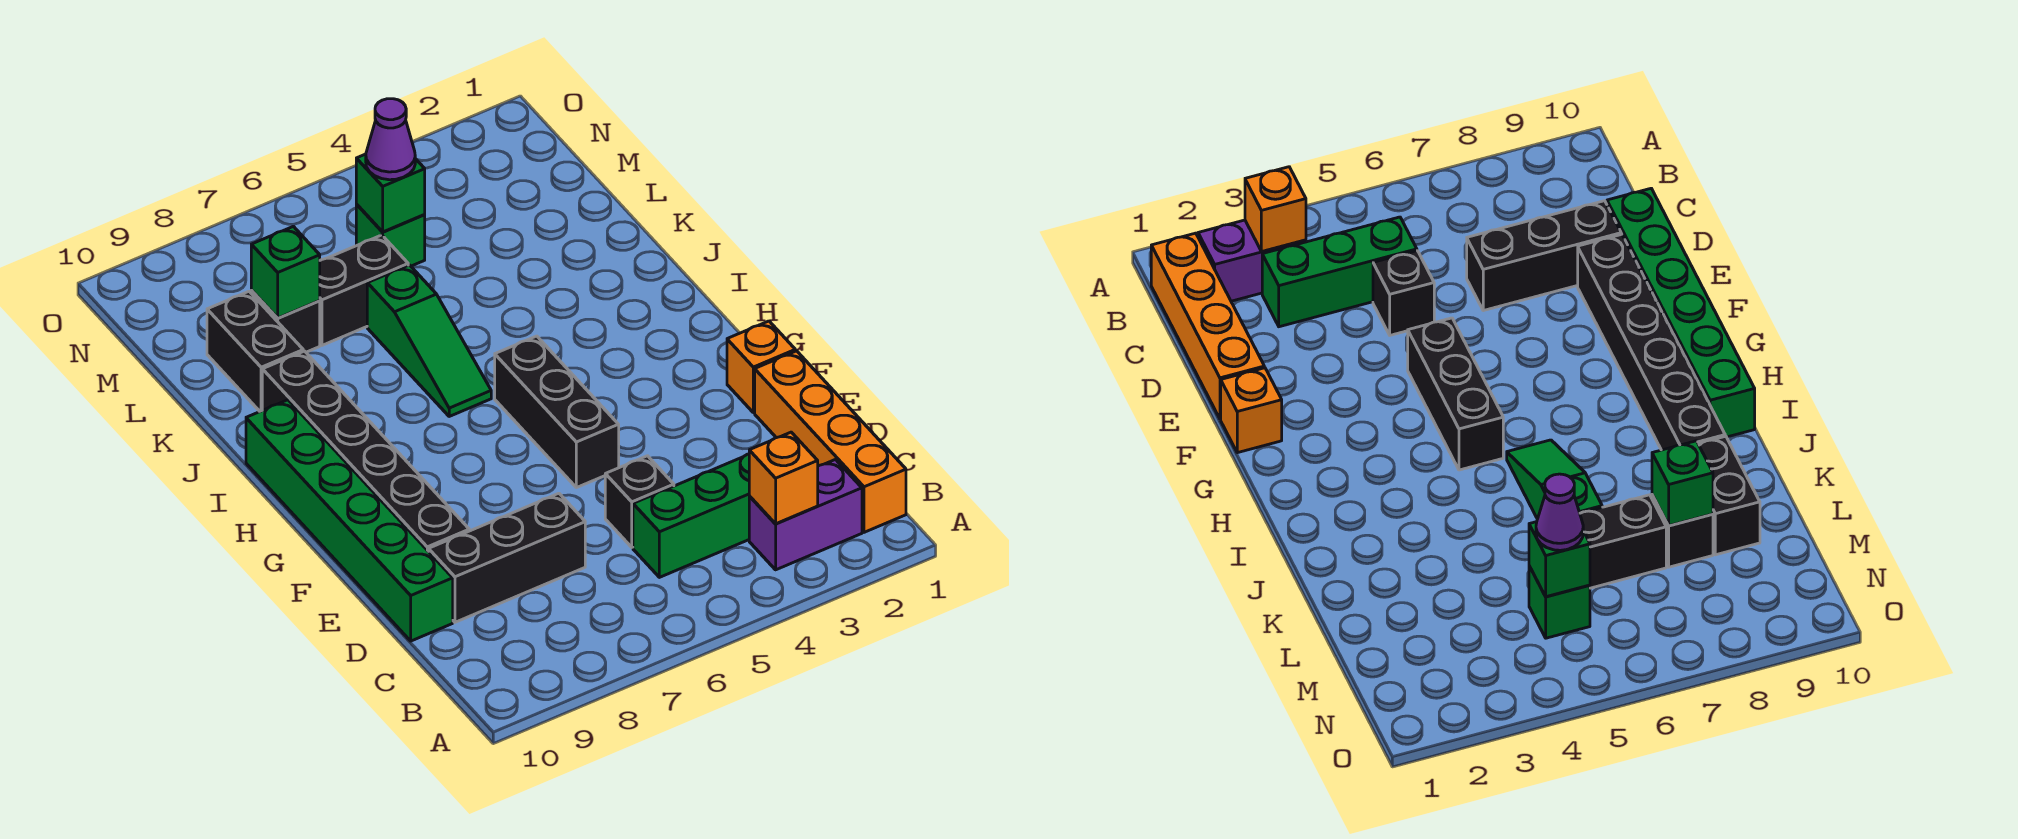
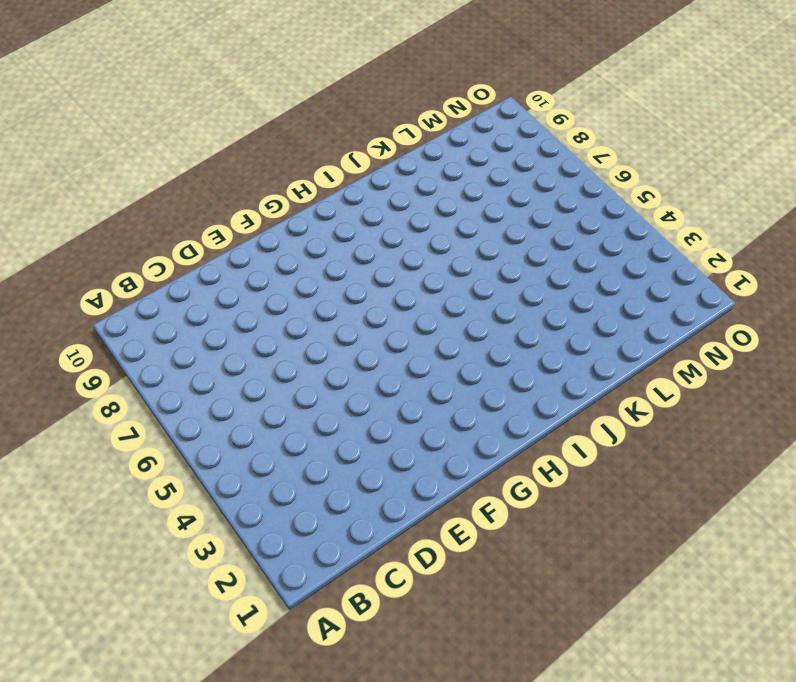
none -> orange brick B1:E1 level 1
none -> purple brick B2:B3 level 1
none -> green brick C3:C5 level 1

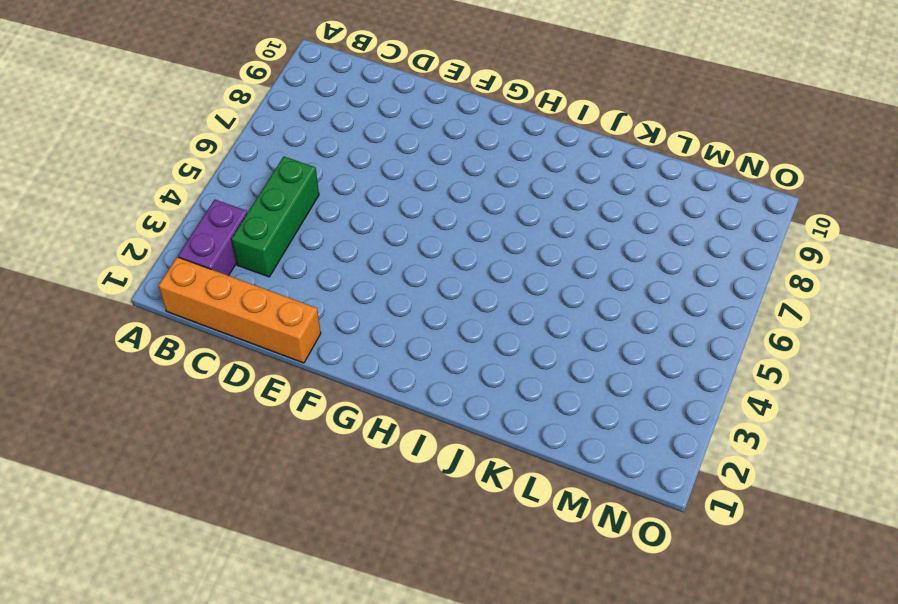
none -> black brick D5 level 1
none -> black brick D7:D9 level 1
none -> green brick D10:I10 level 1

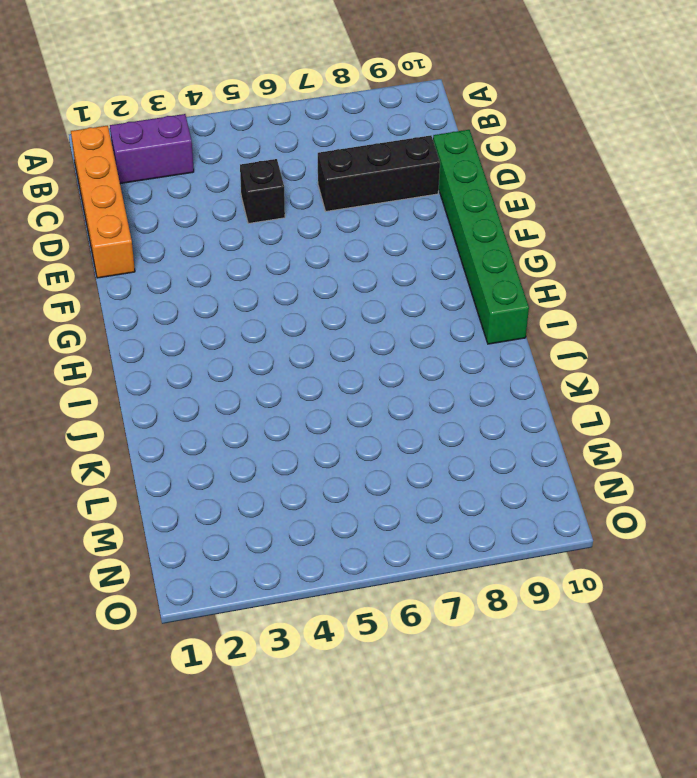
none -> green brick C3:C5 level 1
none -> black brick E9:J9 level 1
none -> orange brick F1 level 1

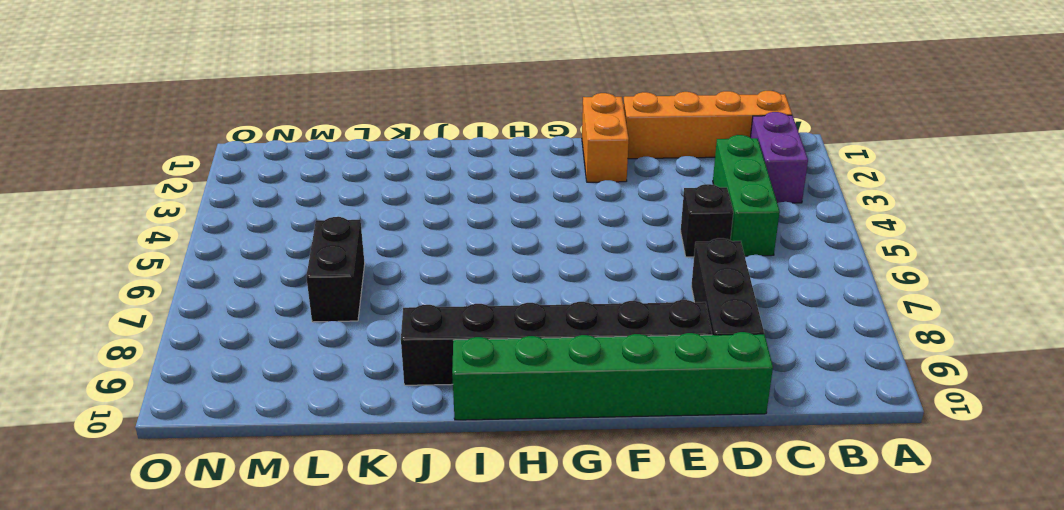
orange brick F1:F2 level 1 -> orange brick F1 level 1
none -> black brick F5:H5 level 1
none -> green slope I6:K6 level 1 top K
none -> black brick K9:L9 level 1

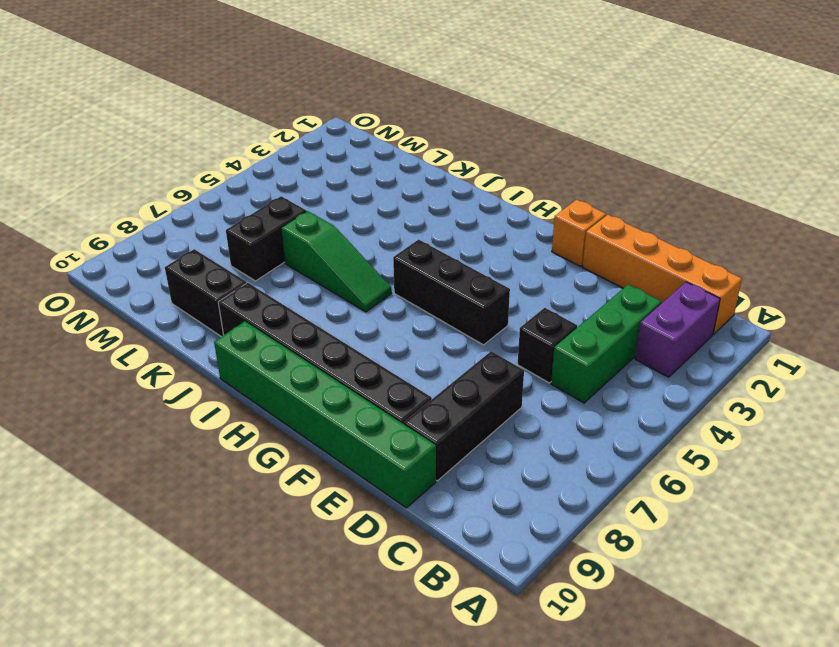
none -> black brick L8 level 1
none -> green brick M5 level 1
none -> orange brick B3 level 2

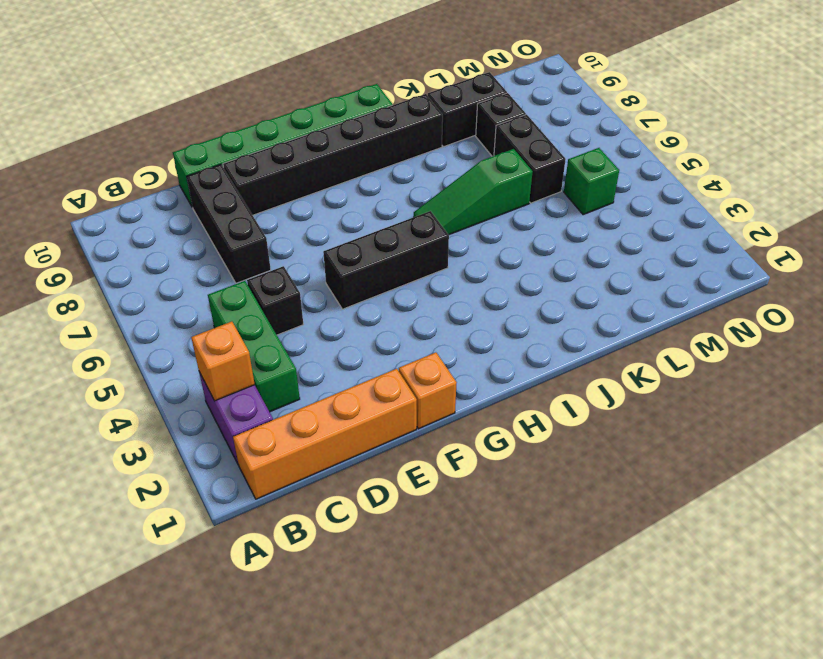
none -> green brick L8 level 2
none -> green brick M5 level 2
none -> purple cone M5 level 3

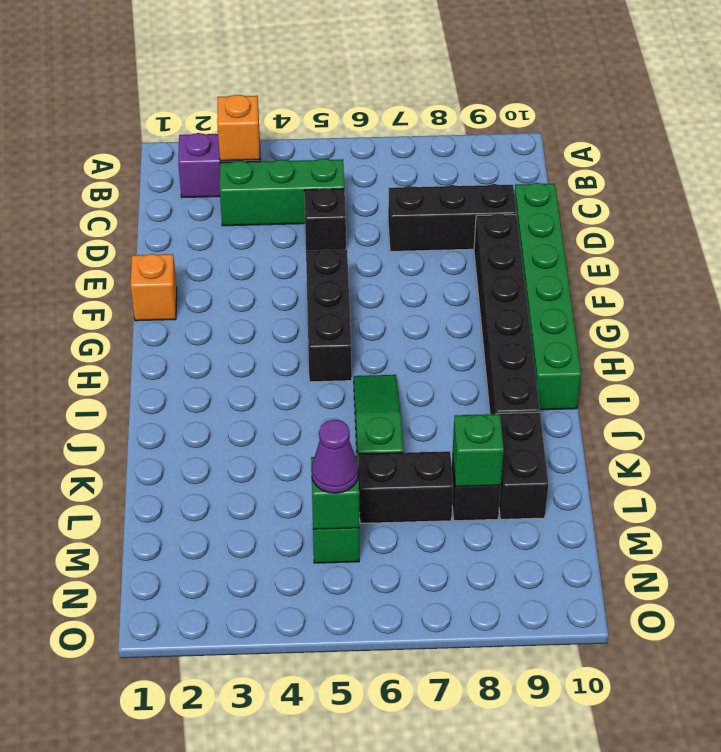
none -> orange brick B1:E1 level 1

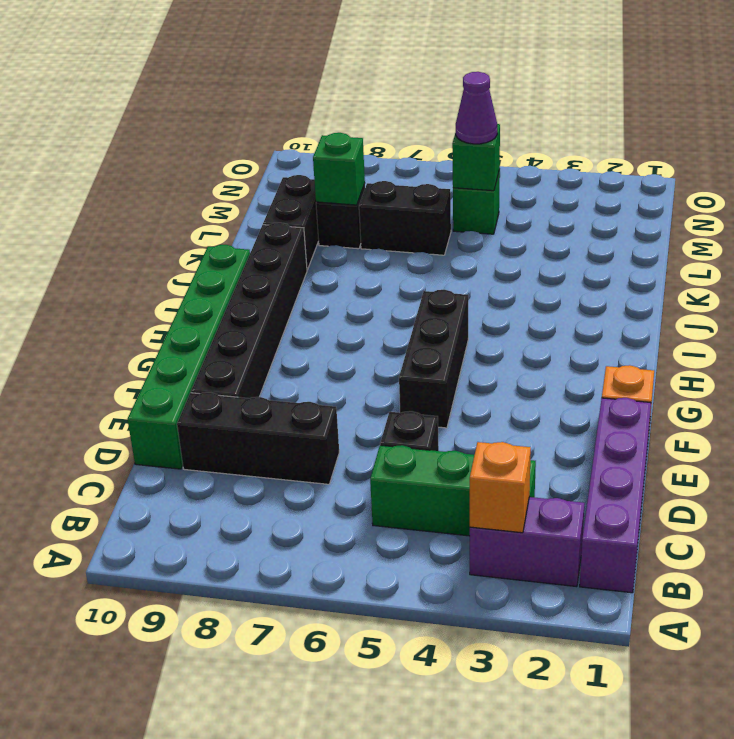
purple brick B1:E1 level 1 -> orange brick B1:E1 level 1
none -> green slope I6:K6 level 1 top K

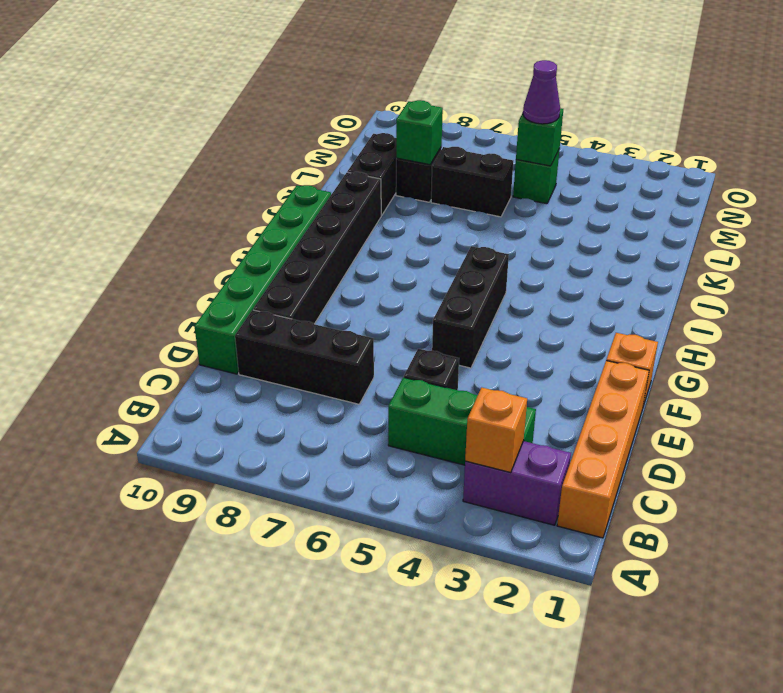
none -> green slope I6:K6 level 1 top K

